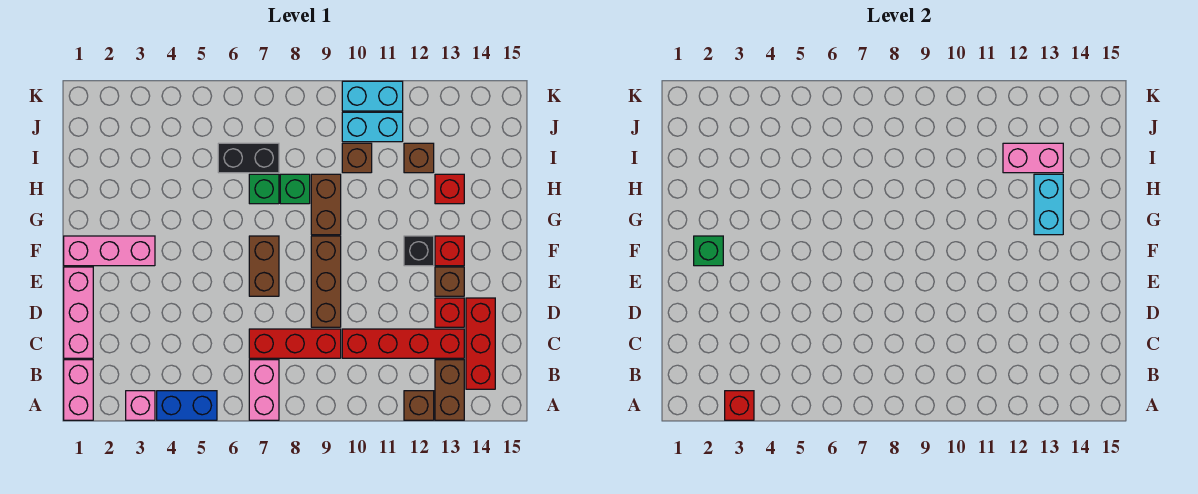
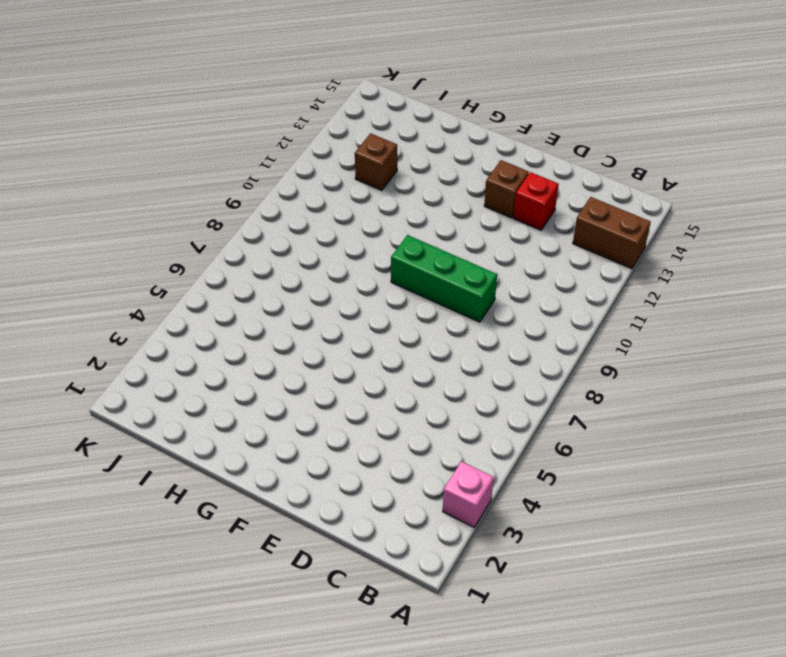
green brick D9:F9 level 1 -> brown brick D9:F9 level 1
none -> pink brick A1:B1 level 1
none -> blue brick A4:A5 level 1
none -> pink brick A7:B7 level 1
none -> brown brick A12 level 1

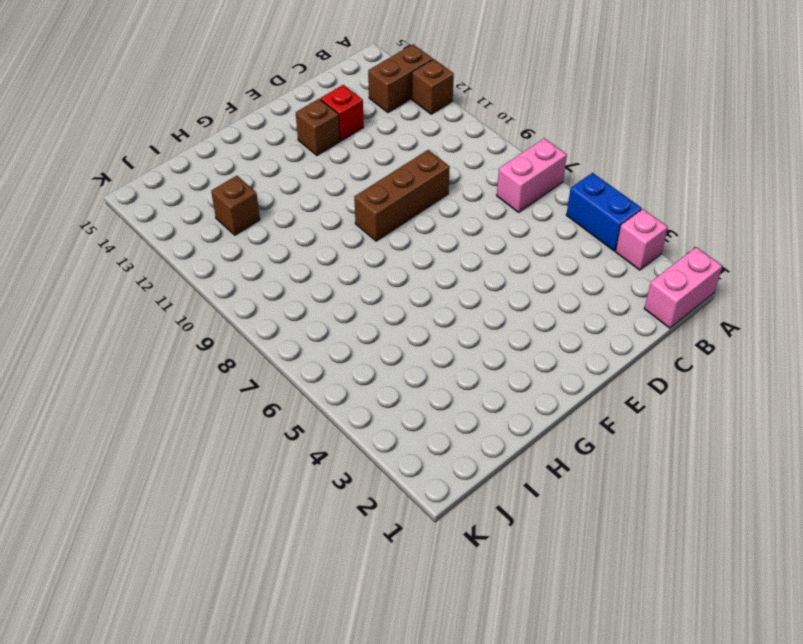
none -> red brick B14:D14 level 1
none -> pink brick C1:E1 level 1
none -> red brick C7:C9 level 1
none -> red brick C10:C13 level 1

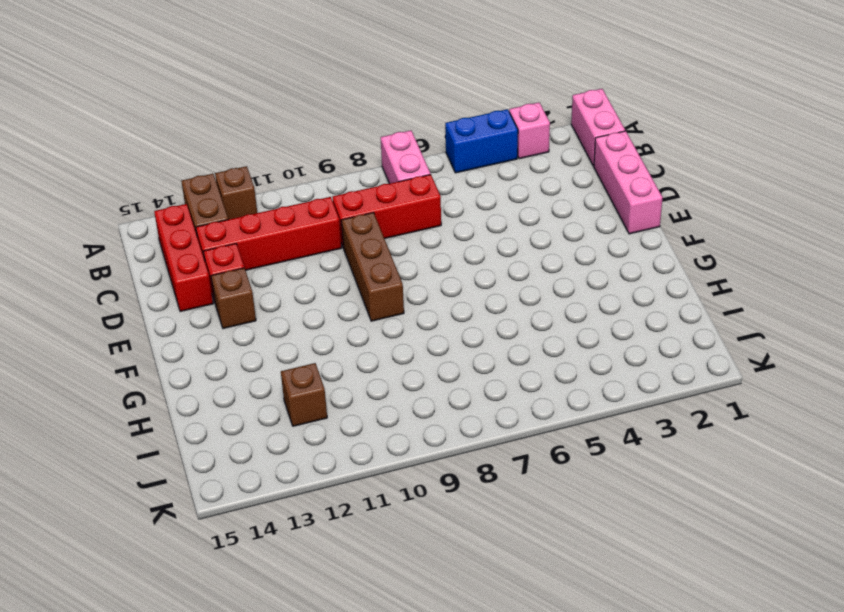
none -> brown brick E7:F7 level 1
none -> pink brick F1:F3 level 1
none -> black brick F12 level 1
none -> red brick F13 level 1

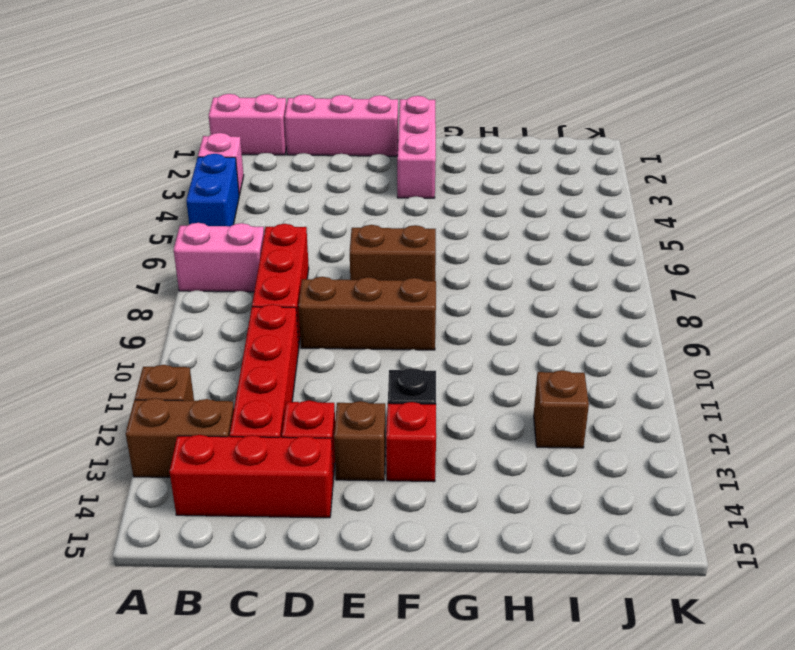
none -> brown brick G9:H9 level 1
none -> green brick H7 level 1
none -> green brick H8 level 1
none -> red brick H13 level 1

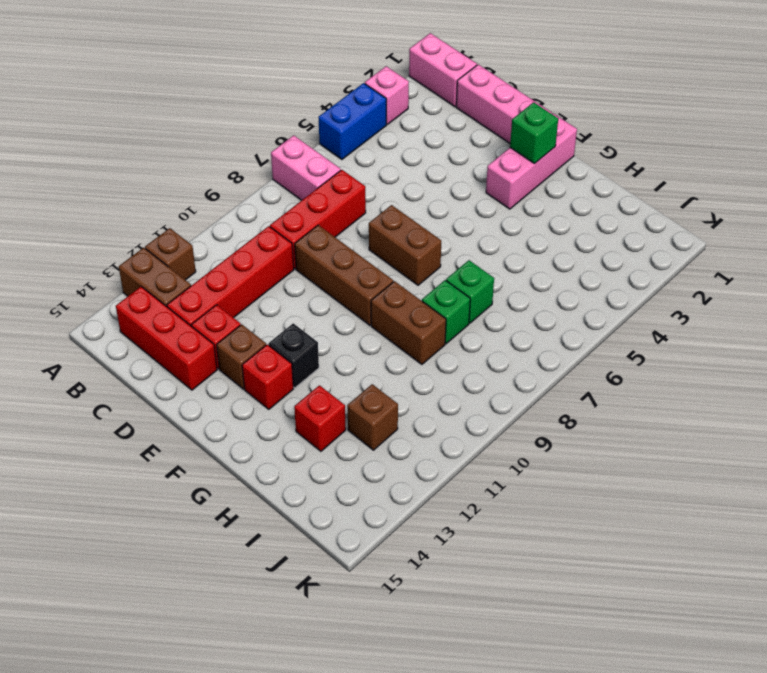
none -> black brick I6:I7 level 1
none -> brown brick I10 level 1
none -> cyan brick J10:J11 level 1
none -> cyan brick K10:K11 level 1

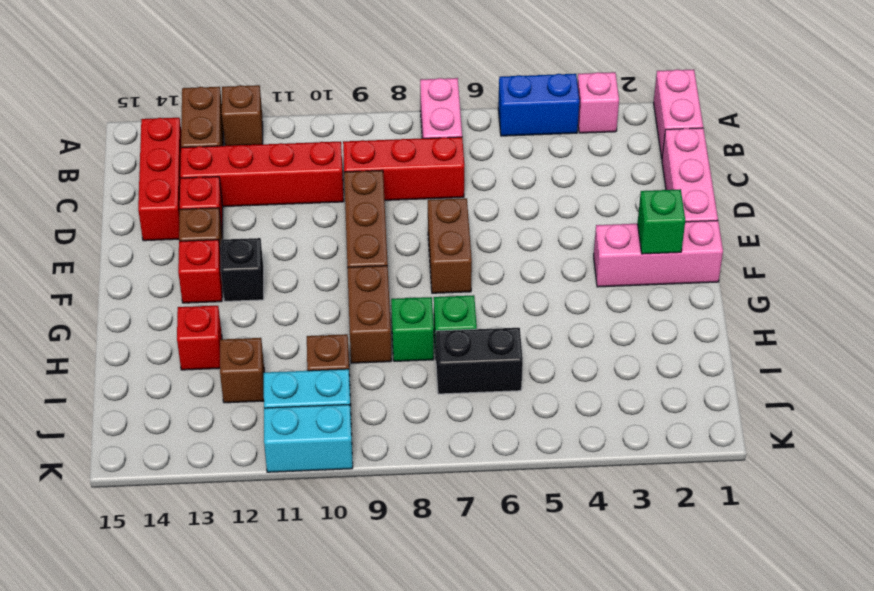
none -> red brick A3 level 2
none -> cyan brick G13:H13 level 2
none -> pink brick I12:I13 level 2

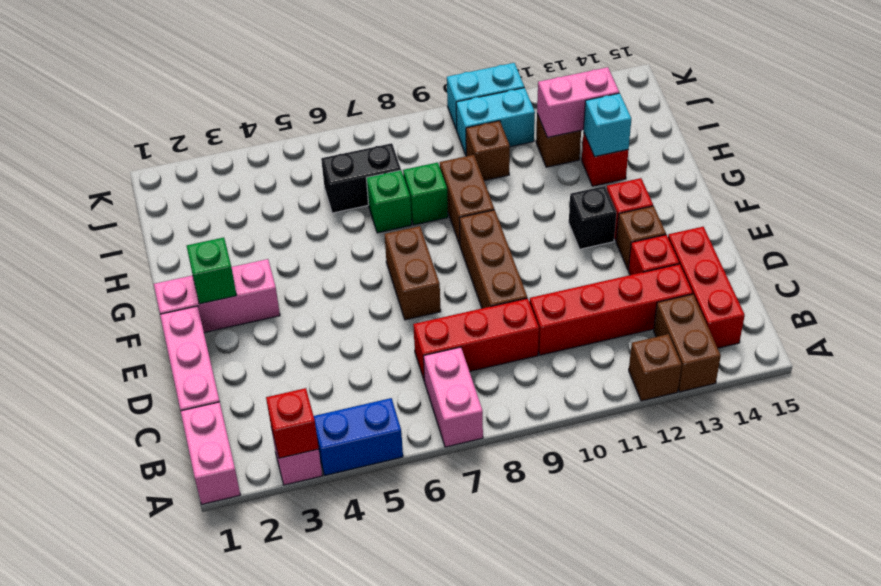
cyan brick H13 level 2 -> cyan brick G13:H13 level 2

